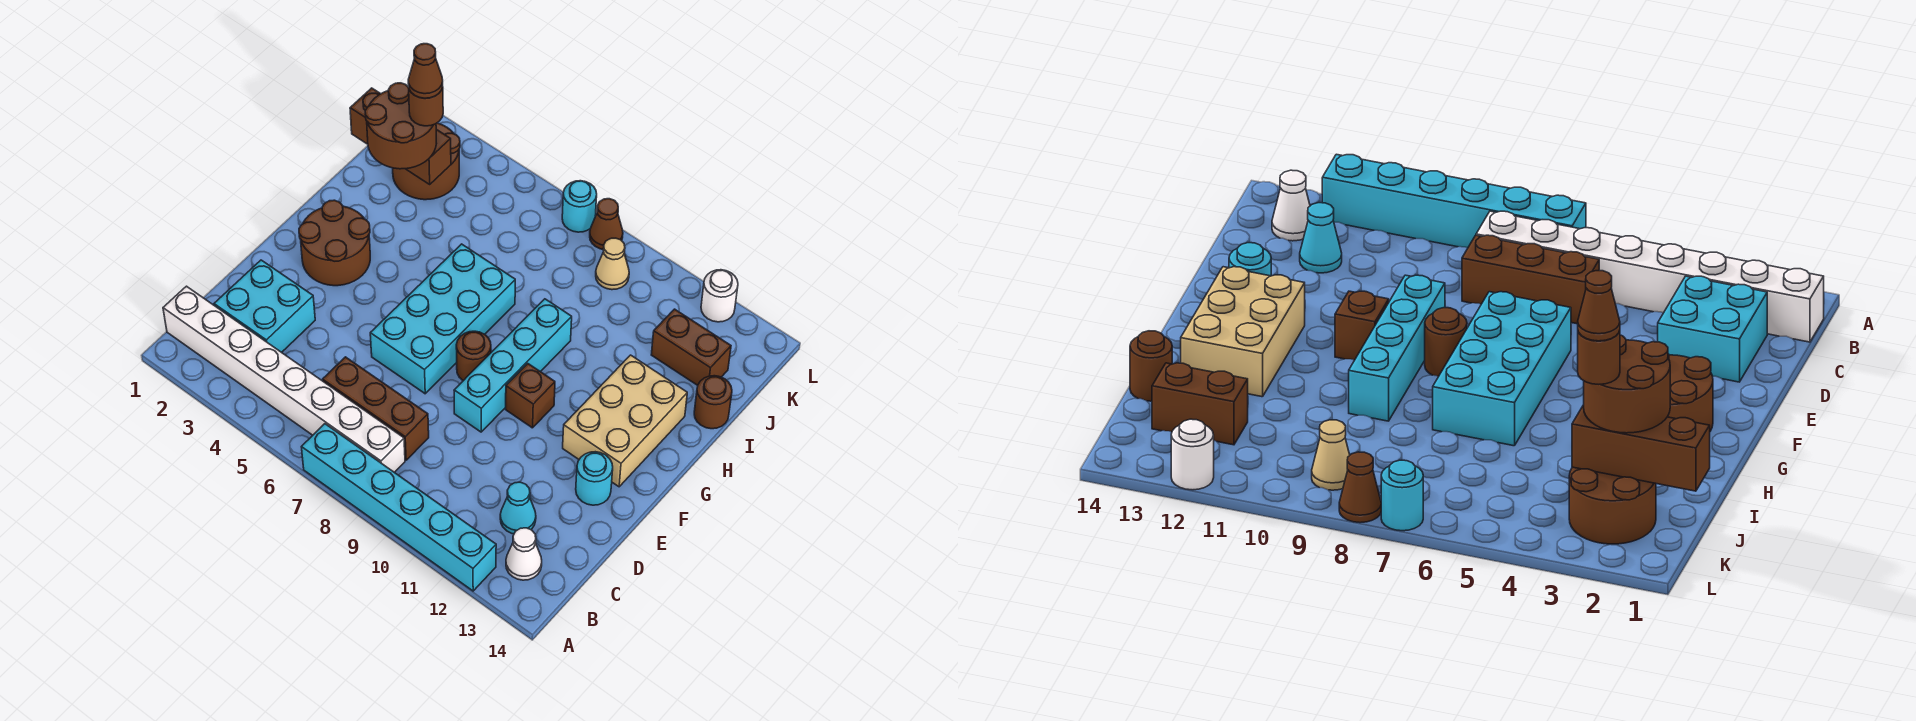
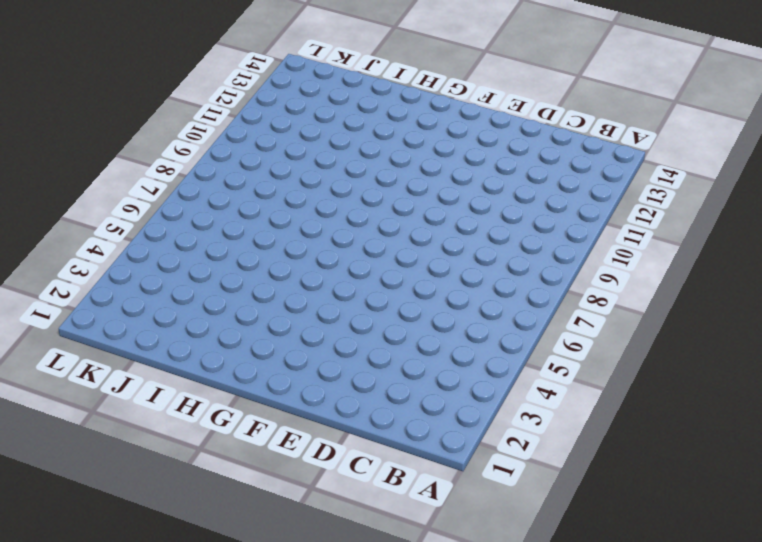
none -> cyan brick A7:A12 level 1
none -> white brick B1:B8 level 1
none -> white cone B13 level 1

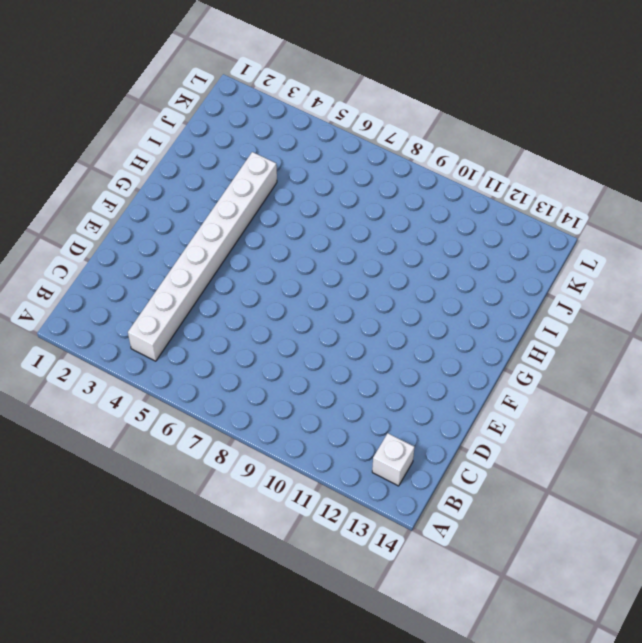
white brick B4:I4 level 1 -> white brick B1:B8 level 1
white brick B13 level 1 -> white cone B13 level 1
none -> cyan brick A7:A12 level 1
none -> cyan brick C2:D3 level 1
none -> brown brick C6:C8 level 1

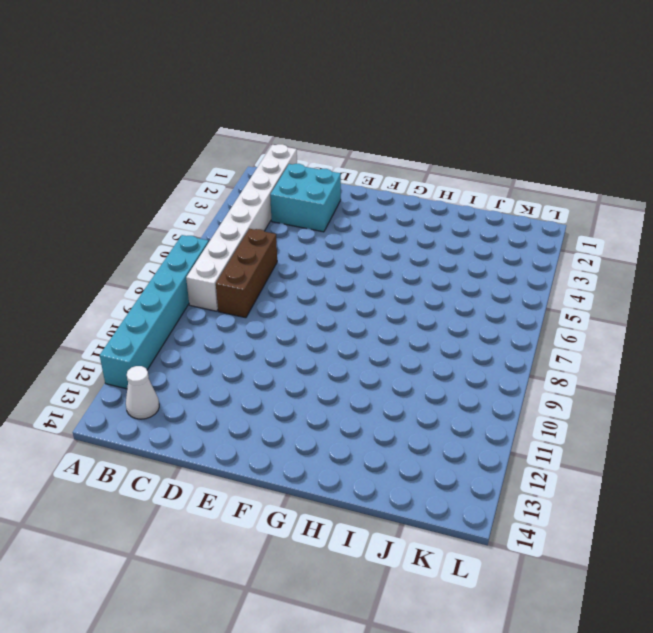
none -> cyan cone C12 level 1
none -> cyan brick E6:H7 level 1
none -> cyan brick E9:H9 level 1

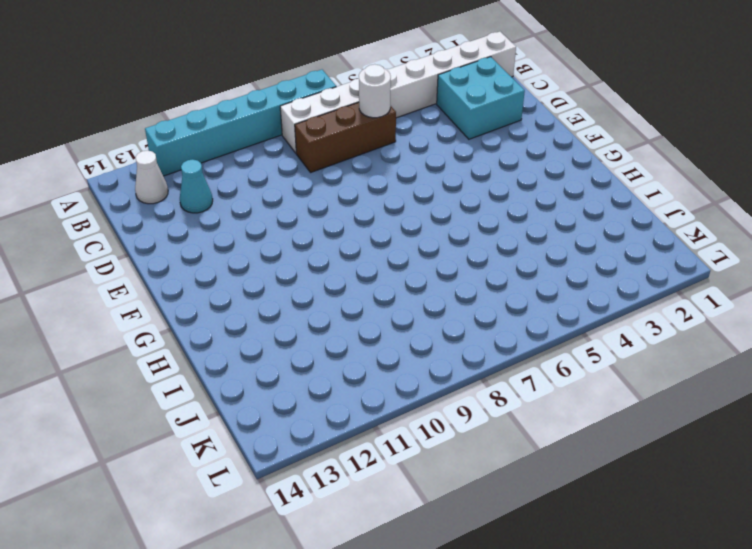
white round brick C6 level 2 -> white round brick L12 level 1
none -> cyan brick E6:H7 level 1
none -> cyan brick E9:H9 level 1
none -> cyan round brick E13 level 1

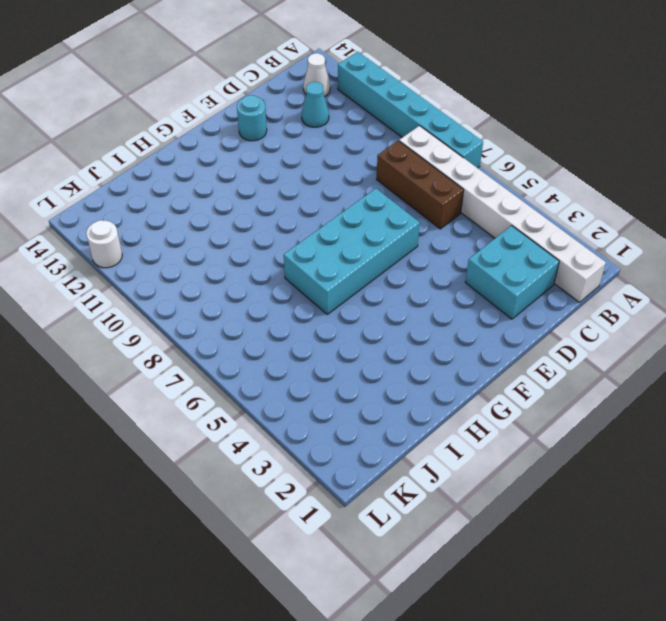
none -> cyan brick E9:H9 level 1
none -> brown round brick F2:G3 level 1
none -> brown round brick F8 level 1

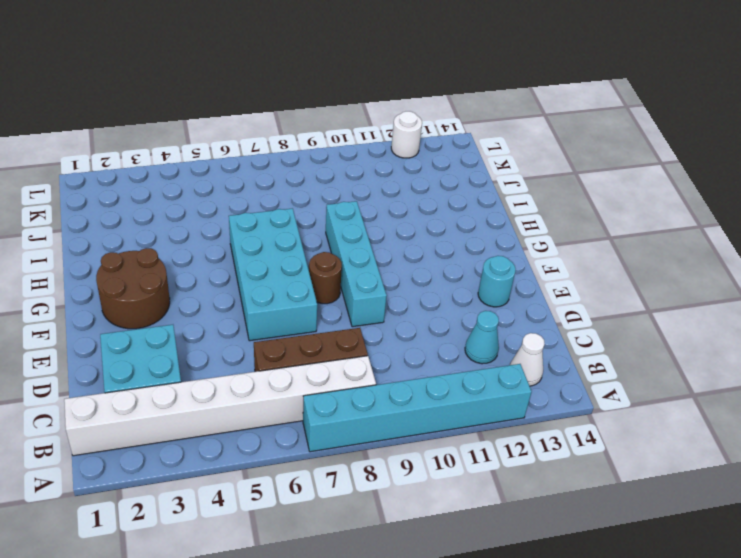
none -> brown brick F10 level 1
none -> tan brick F12:H13 level 1
none -> brown round brick I14 level 1

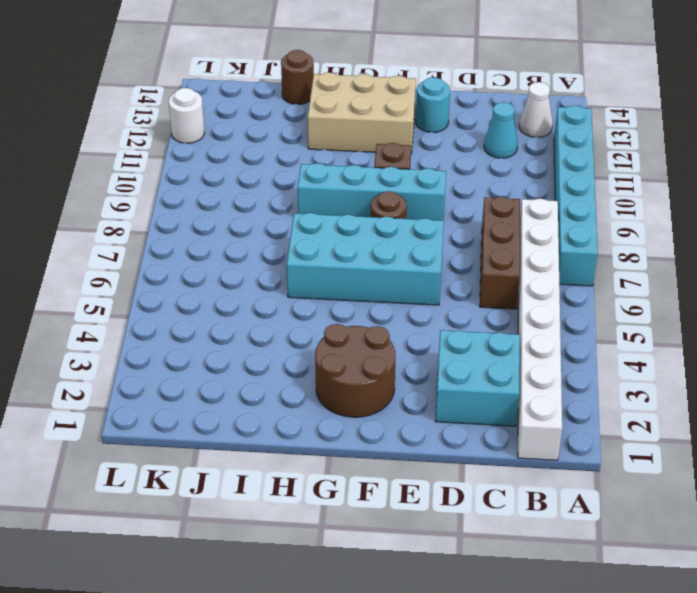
none -> brown round brick J2:K3 level 1
none -> brown brick J12:J13 level 1
none -> tan cone K9 level 1

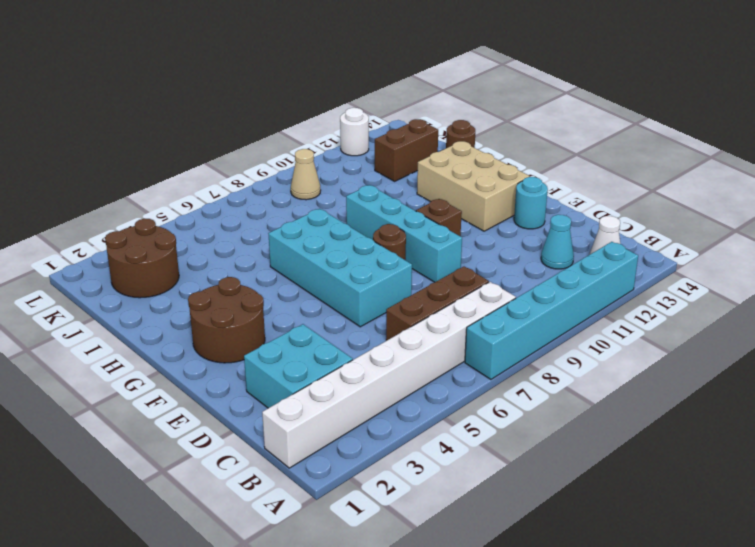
none -> cyan round brick L7 level 1
none -> brown cone L8 level 1
none -> brown brick J1:J3 level 2

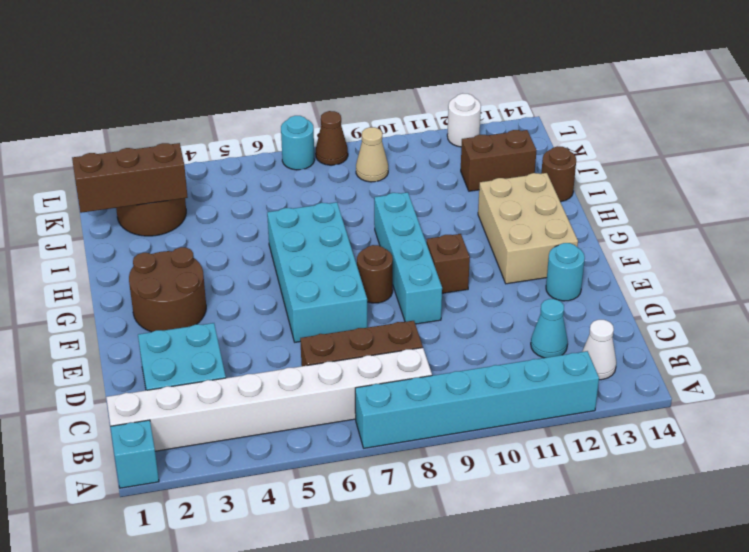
cyan brick A1 level 1 -> none
none -> brown round brick I2:J3 level 3
none -> brown round brick J3 level 4
none -> brown cone J3 level 5

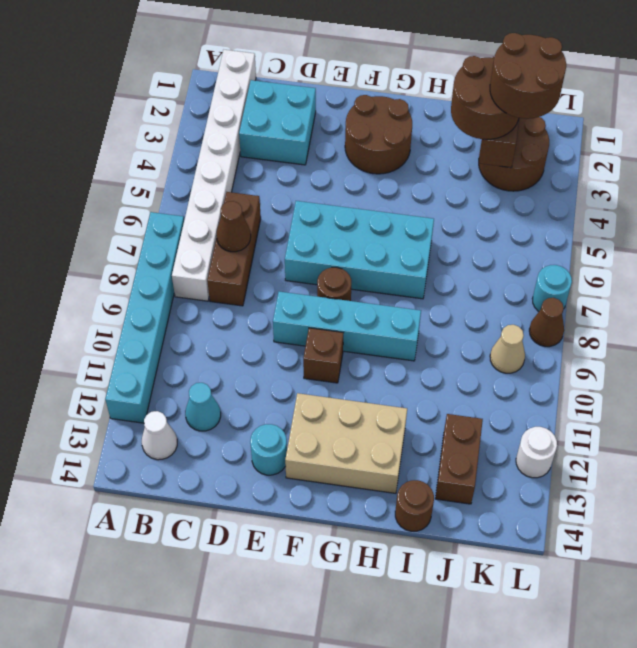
brown cone C7 level 2 -> brown cone J3 level 5
brown round brick J2:K3 level 4 -> brown round brick J3 level 4

